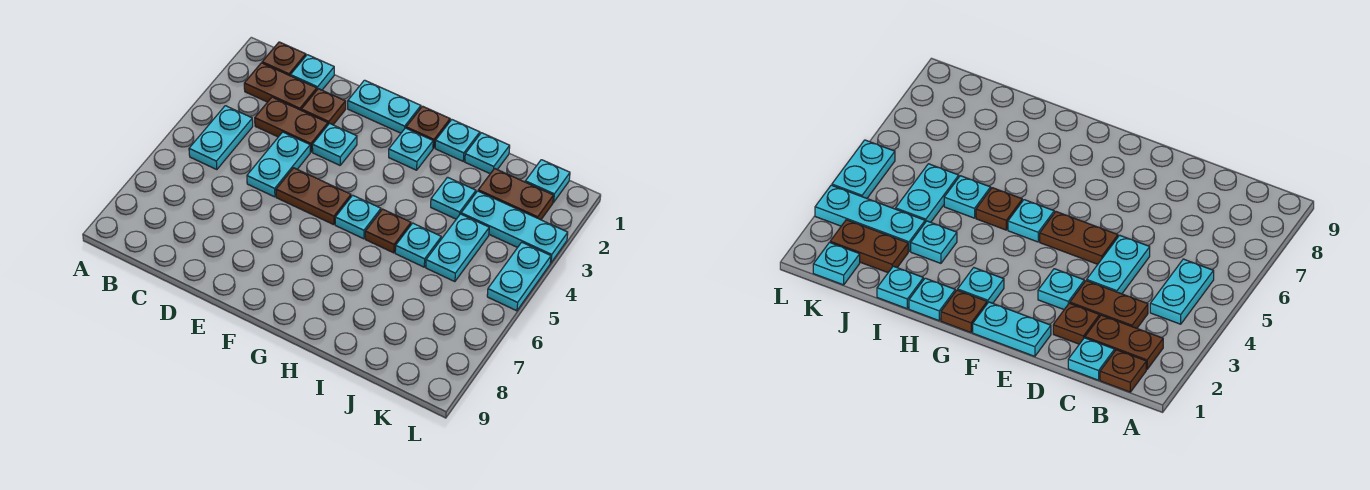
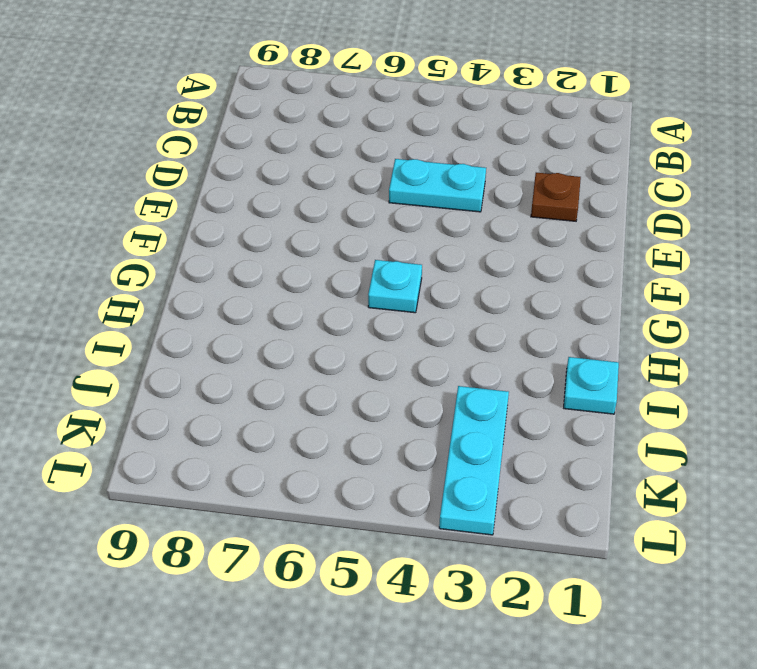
none -> brown plate B1 level 1
none -> brown plate B2:C2 level 1
none -> cyan plate B4:B5 level 1

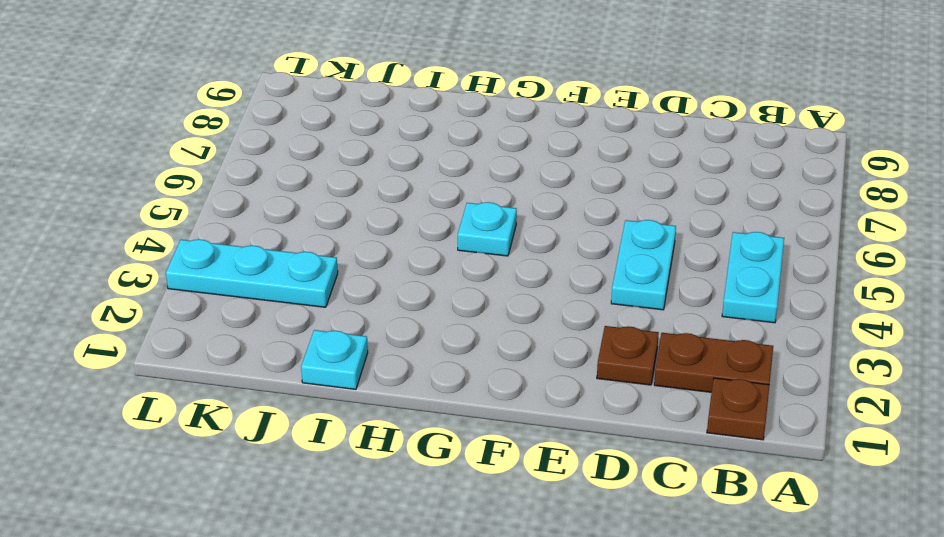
none -> cyan plate C1 level 1
none -> brown plate C3:D3 level 1
none -> cyan plate E1:F1 level 1

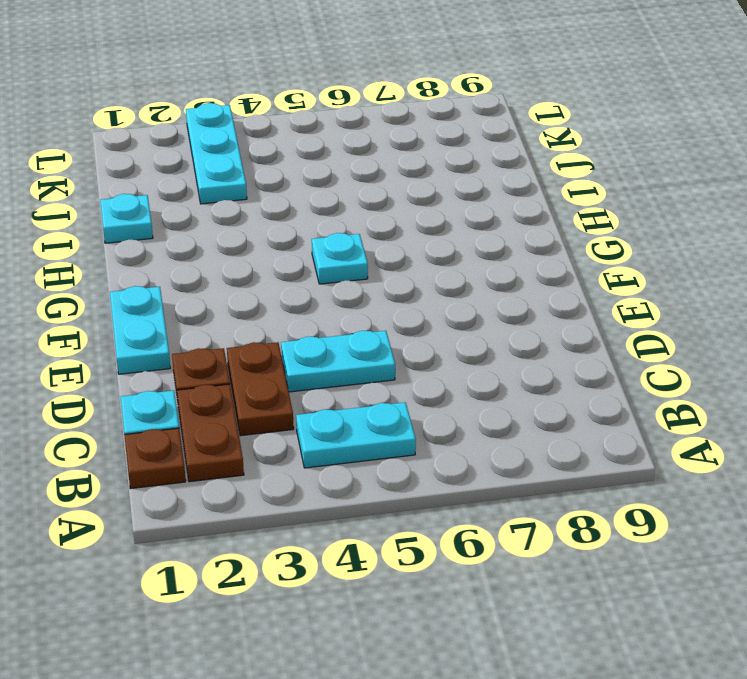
none -> cyan plate E3 level 1
none -> brown plate E5:F5 level 1
none -> brown plate G1 level 1

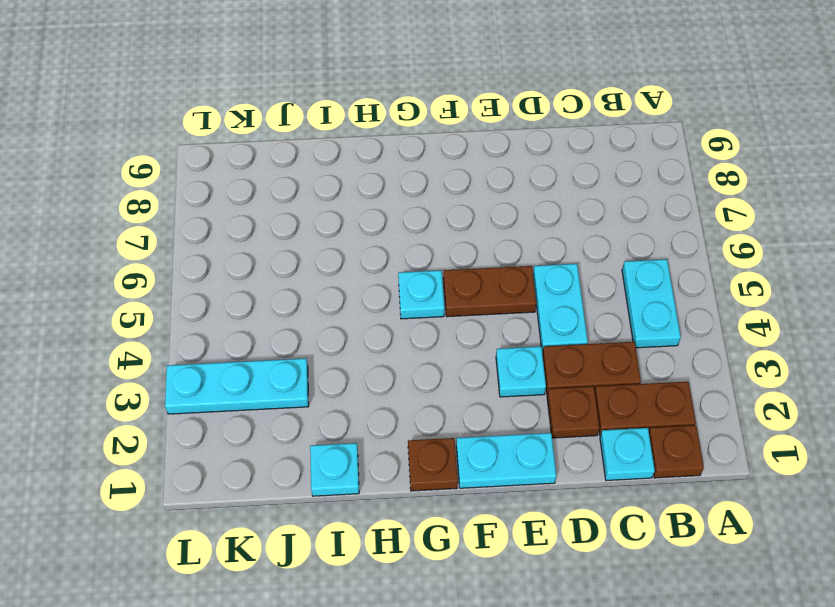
none -> cyan plate G2 level 1
none -> cyan plate H1 level 1
none -> brown plate H5 level 1

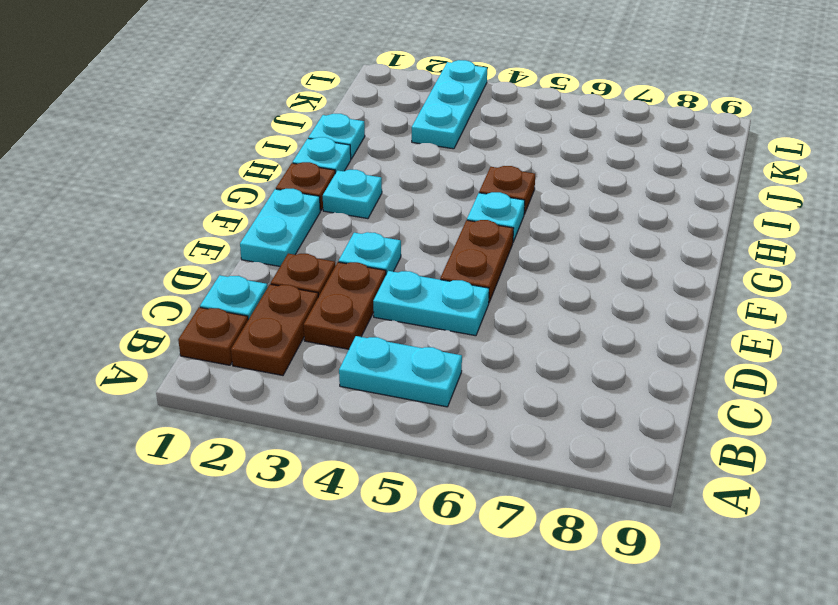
none -> cyan plate I3 level 1
none -> cyan plate I5 level 1
none -> brown plate J2:K2 level 1

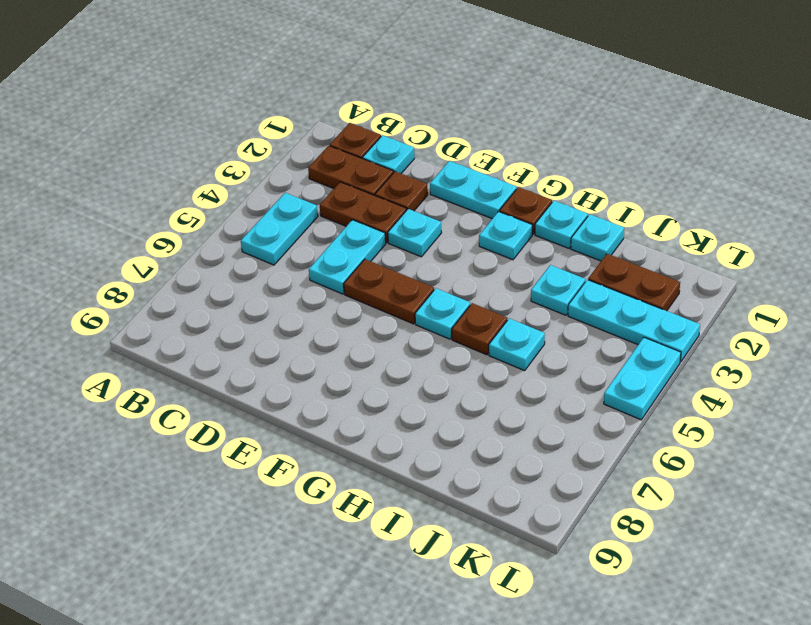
none -> cyan plate J4:J5 level 1
none -> cyan plate K1 level 1

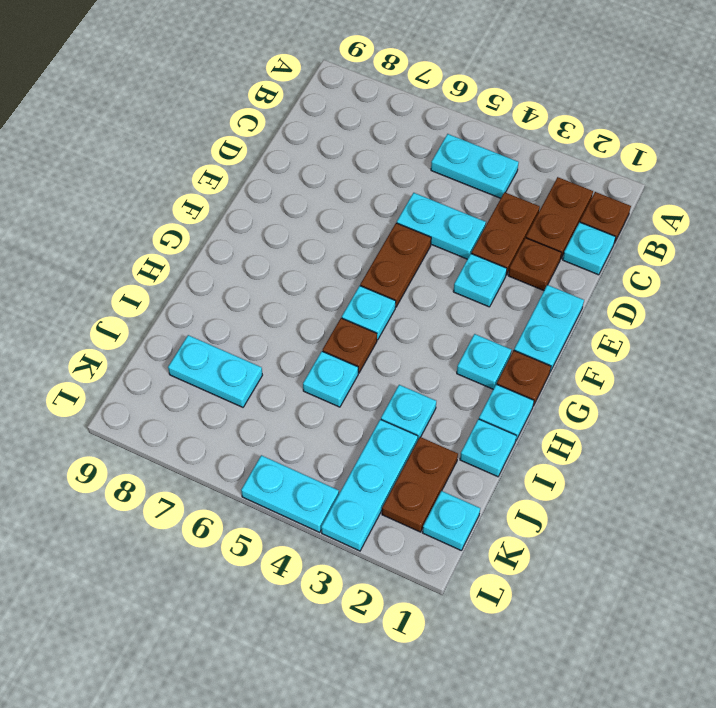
cyan plate J7:J8 level 1 -> cyan plate J4:J5 level 1

